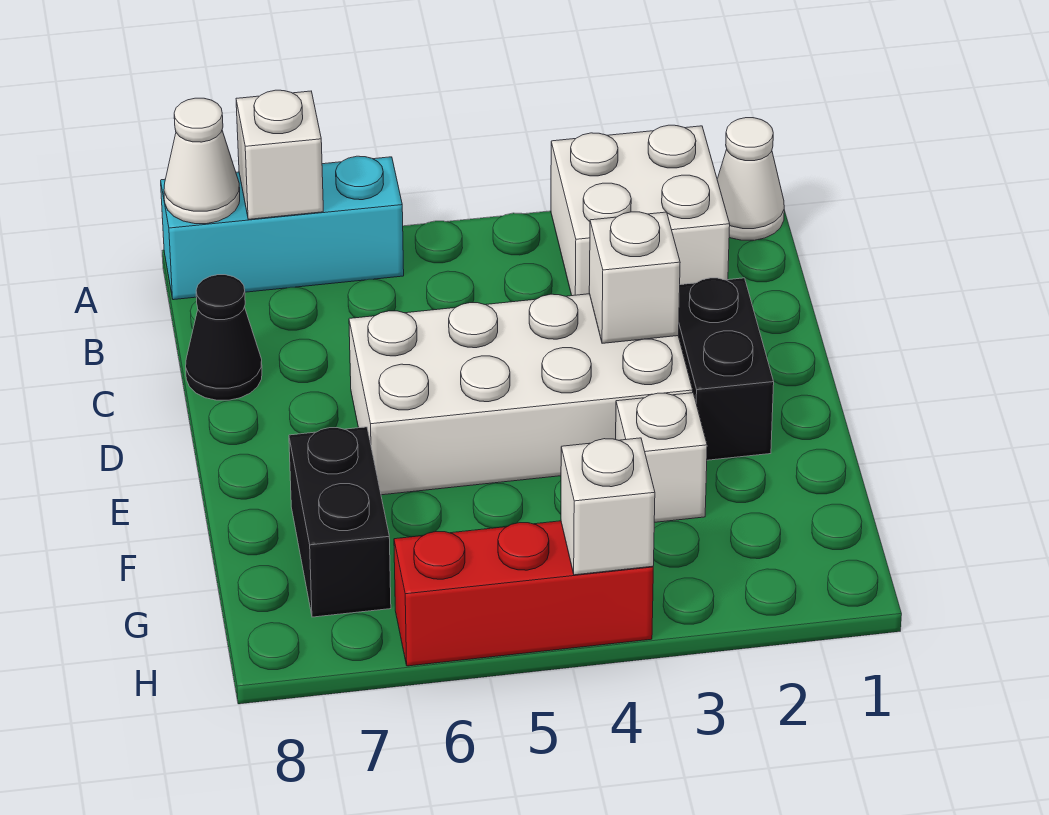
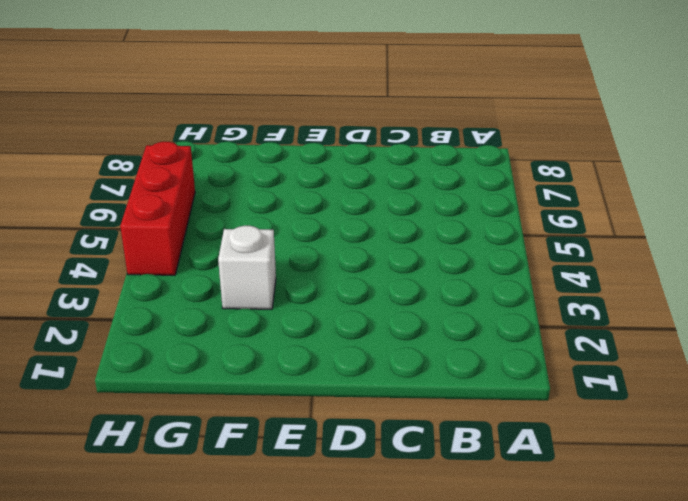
none -> white cone A1 level 1
none -> white brick A2:B3 level 1
none -> cyan brick A6:A8 level 1

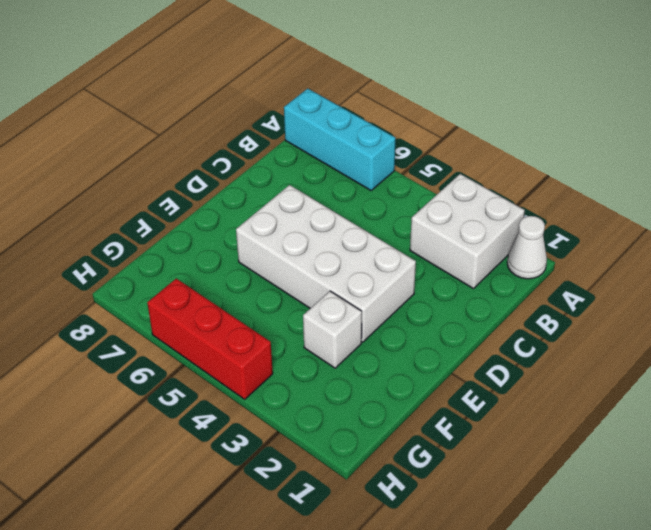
none -> black cone C8 level 1
none -> black brick D2:E2 level 1
none -> black brick F7:G7 level 1

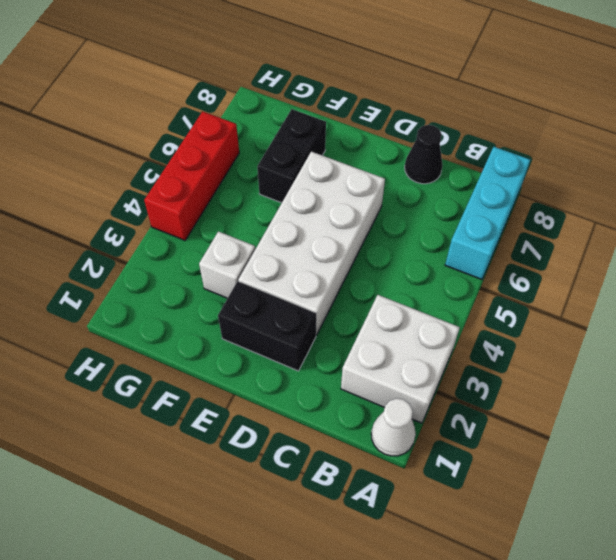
black brick F6:F7 level 1 -> black brick F7:G7 level 1
none -> white brick A7 level 2
none -> white cone A8 level 2
none -> white brick D3 level 2

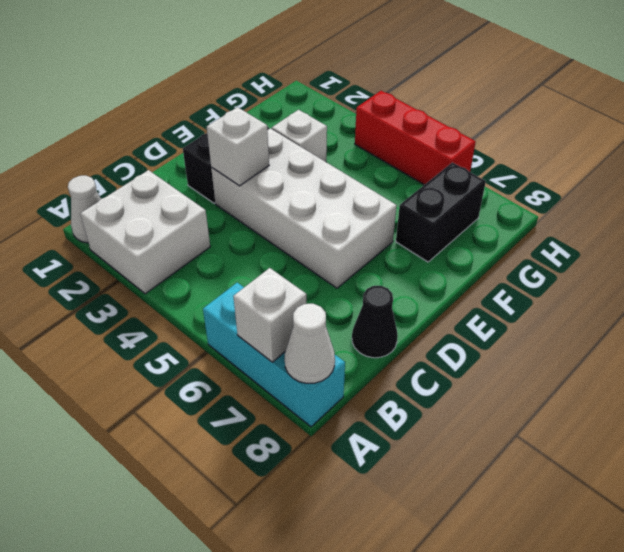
none -> white brick H4 level 2

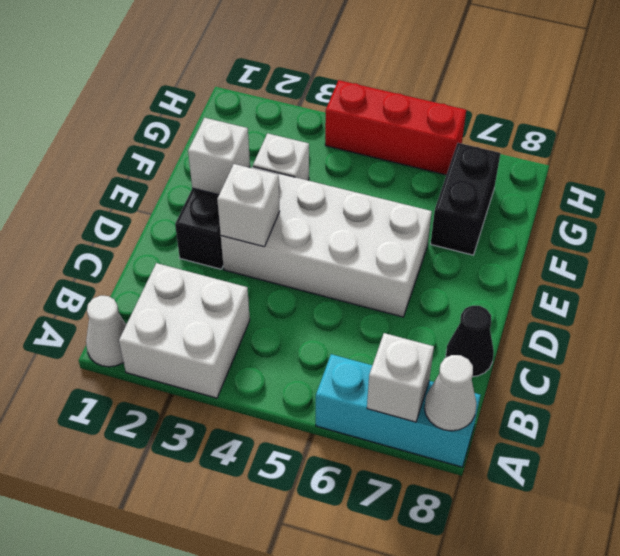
white brick E2 level 2 -> white brick H4 level 2

